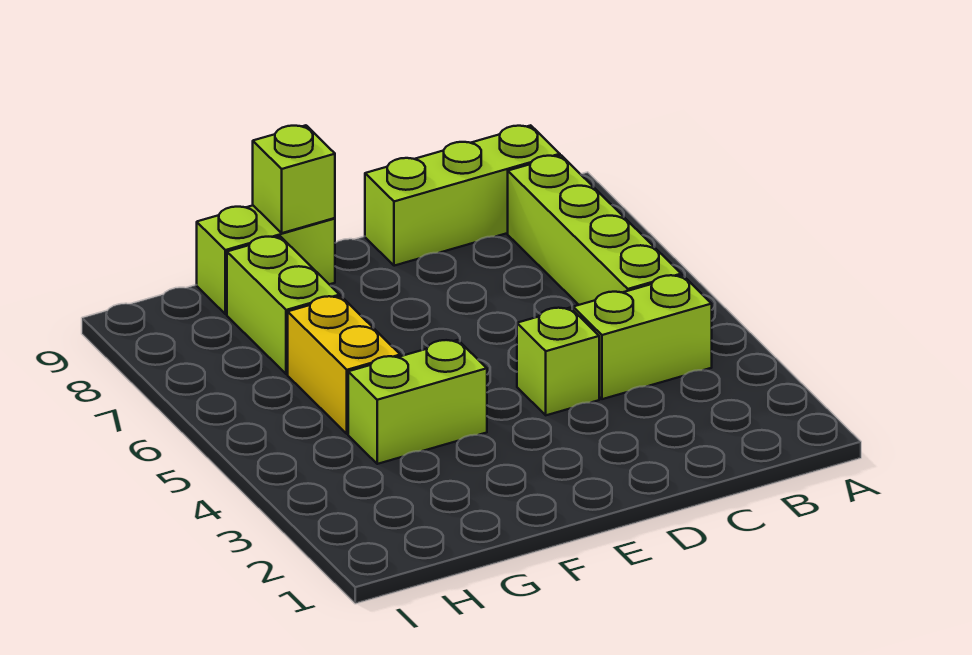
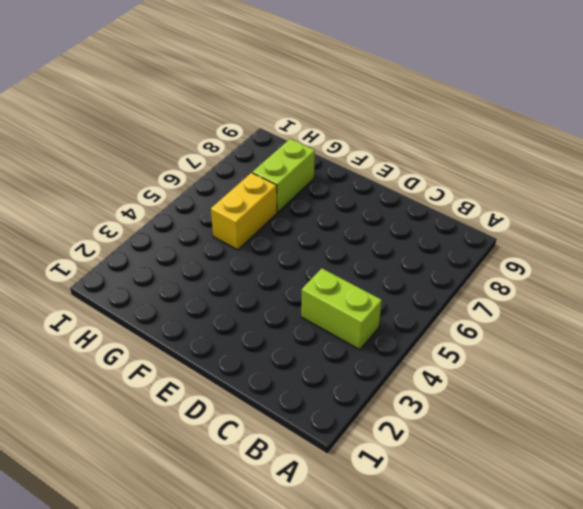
none -> lime brick B5:B8 level 1
none -> lime brick B9:D9 level 1

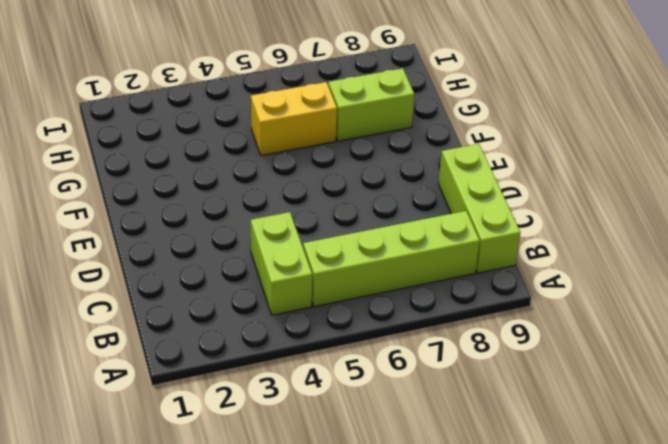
none -> lime brick D4 level 1
none -> lime brick F4:G4 level 1

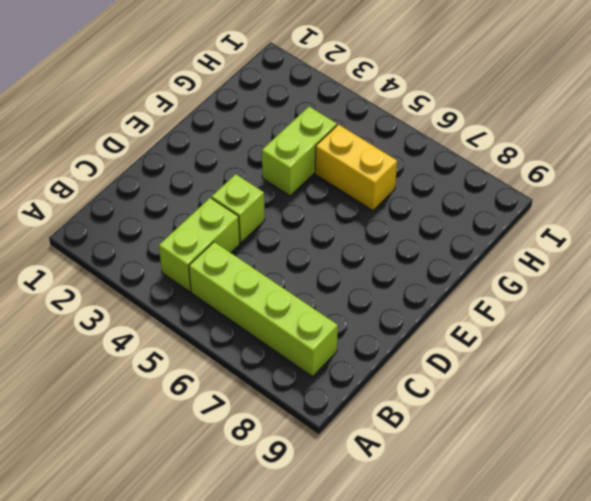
none -> lime brick B9:D9 level 1
none -> lime brick F9:G9 level 1

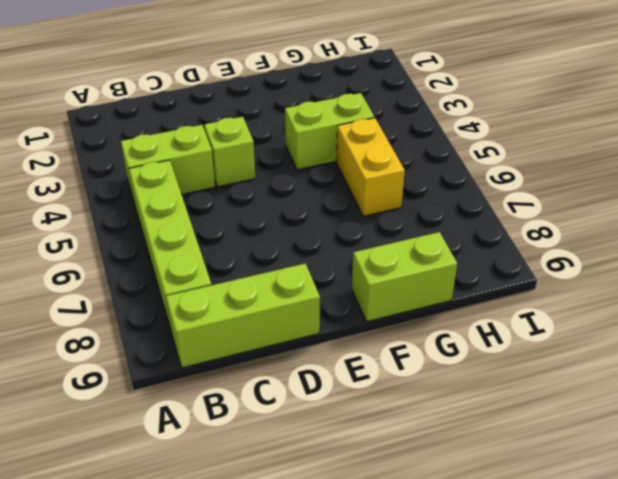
none -> lime brick G7:G8 level 1
none -> lime brick F9 level 2

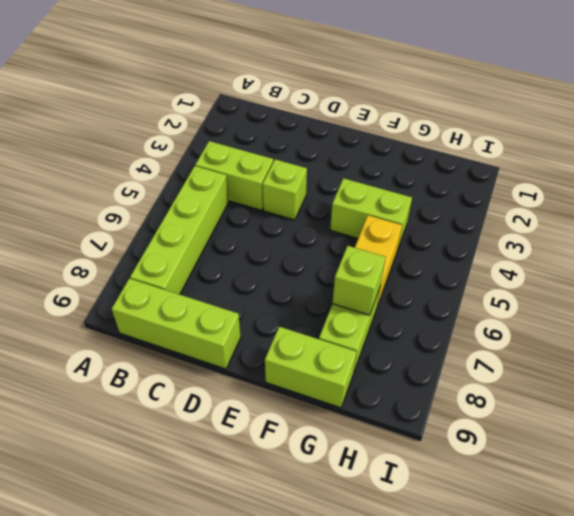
lime brick G7 level 2 -> lime brick F9 level 2

